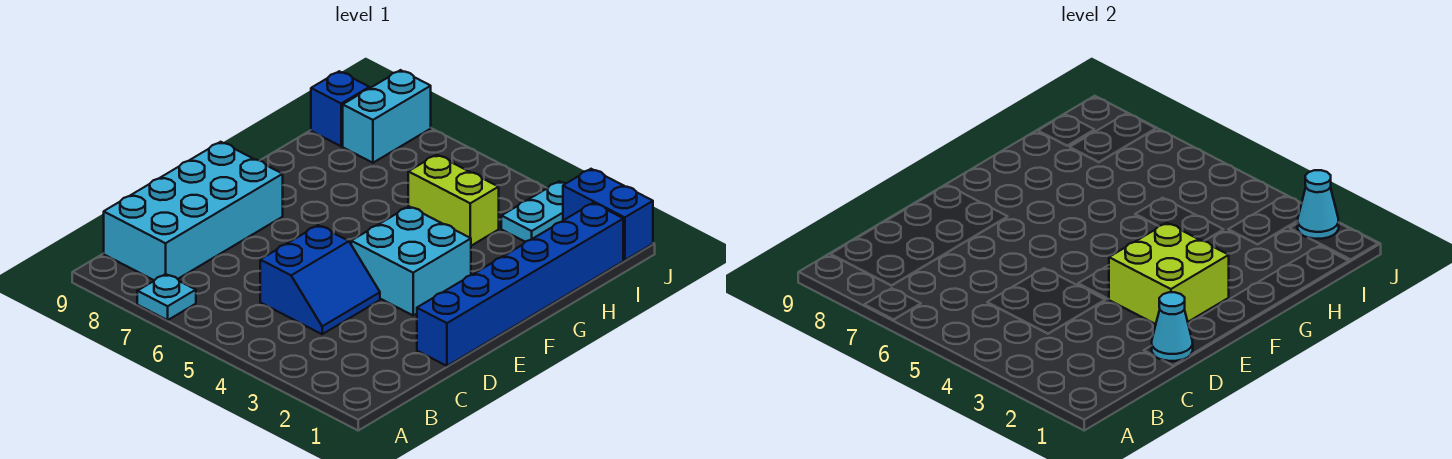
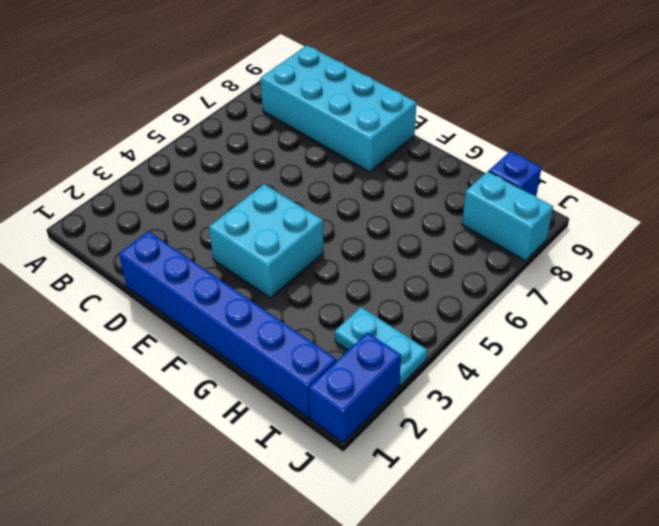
none -> cyan plate A7 level 1
none -> blue slope C4:D5 level 1 top 5
none -> lime brick H4:H5 level 1

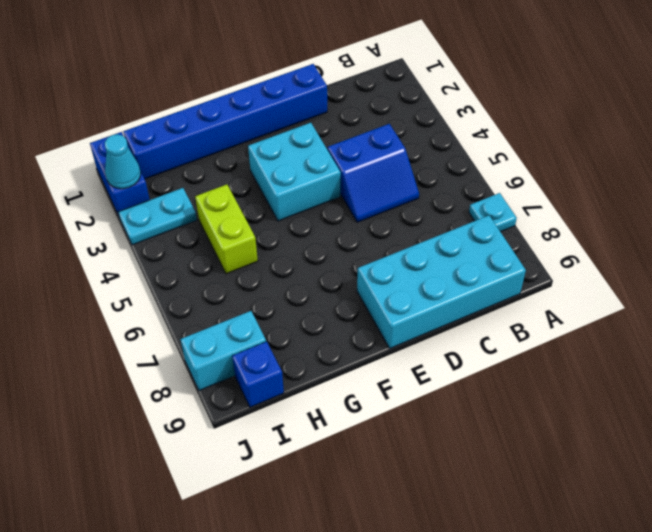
blue slope C4:D5 level 1 top 4 -> blue slope C4:D5 level 1 top 5
none -> cyan cone D1 level 2
none -> lime brick E2:F3 level 2

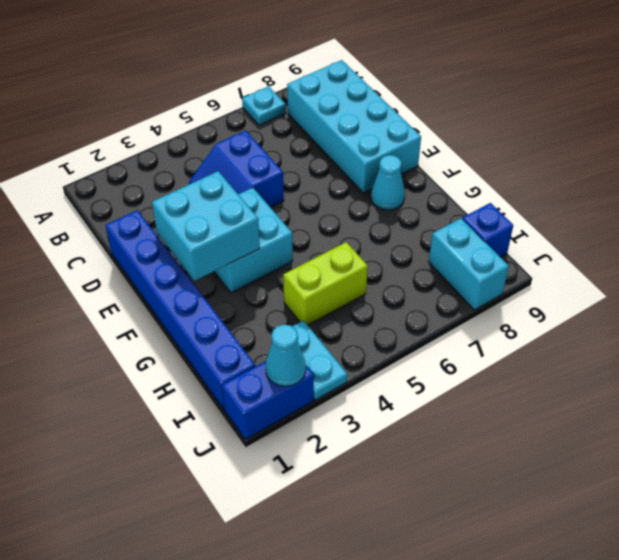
cyan brick E2:F3 level 2 -> lime brick E2:F3 level 2
cyan cone F8 level 1 -> cyan cone D1 level 2

